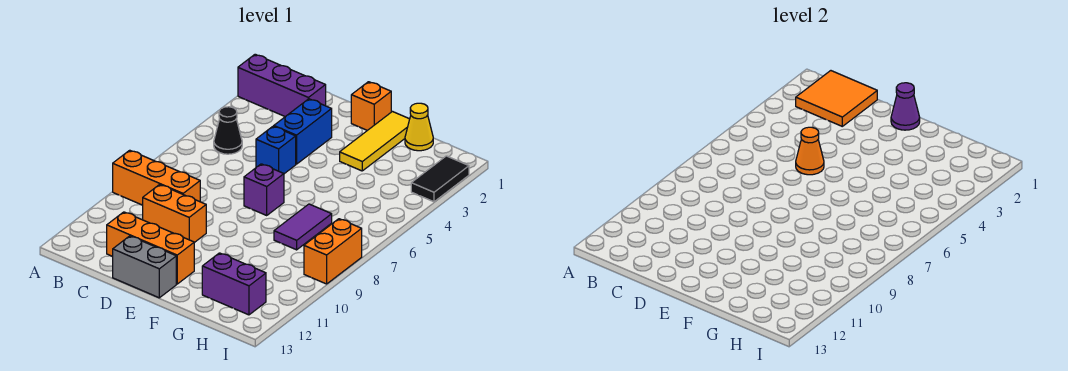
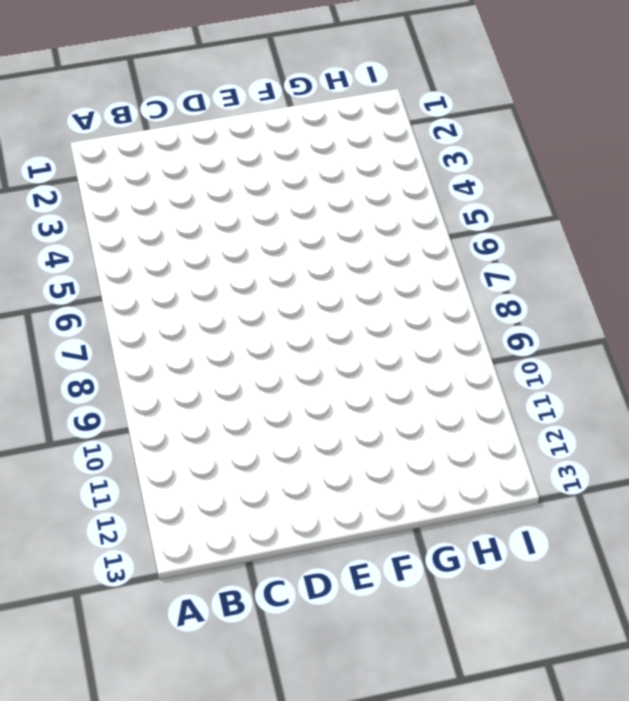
none -> purple brick A2:C2 level 1
none -> orange brick A9:C9 level 1
none -> black cone B5 level 1

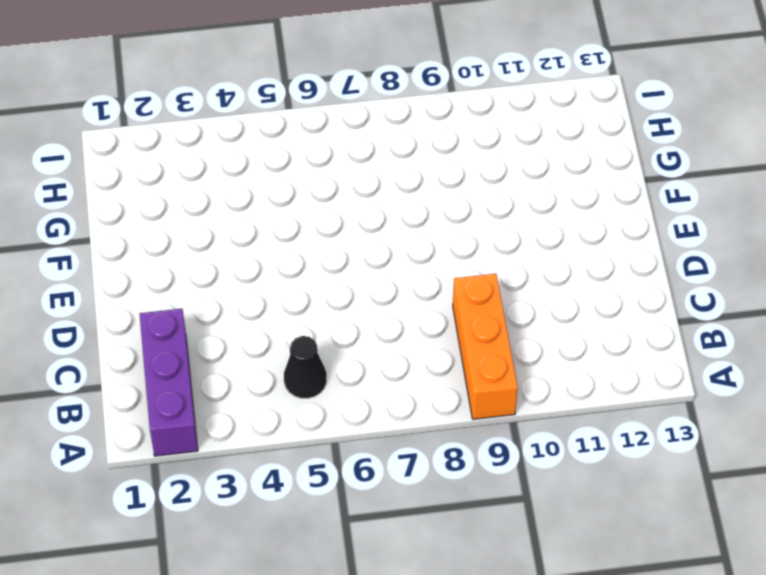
none -> orange brick C10:D10 level 1
none -> orange brick C12:E12 level 1
none -> blue brick D3:D4 level 1

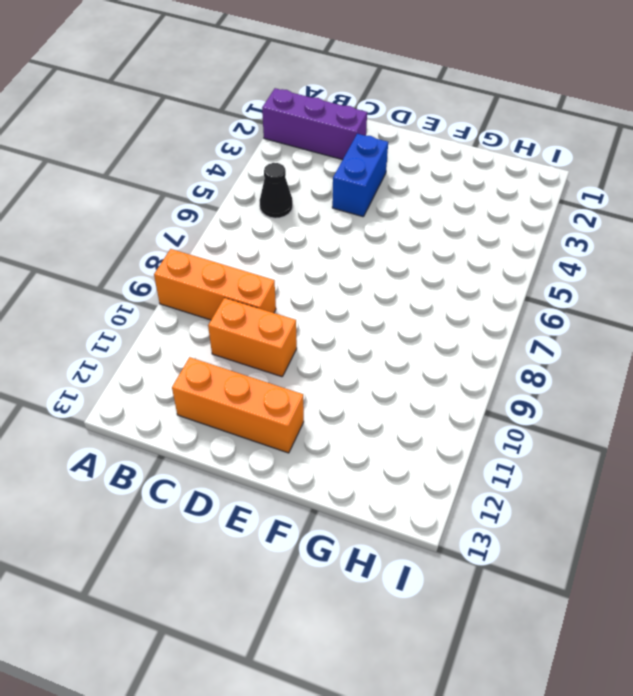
none -> blue brick D5 level 1
none -> grey brick D13:E13 level 1
none -> orange brick E1 level 1

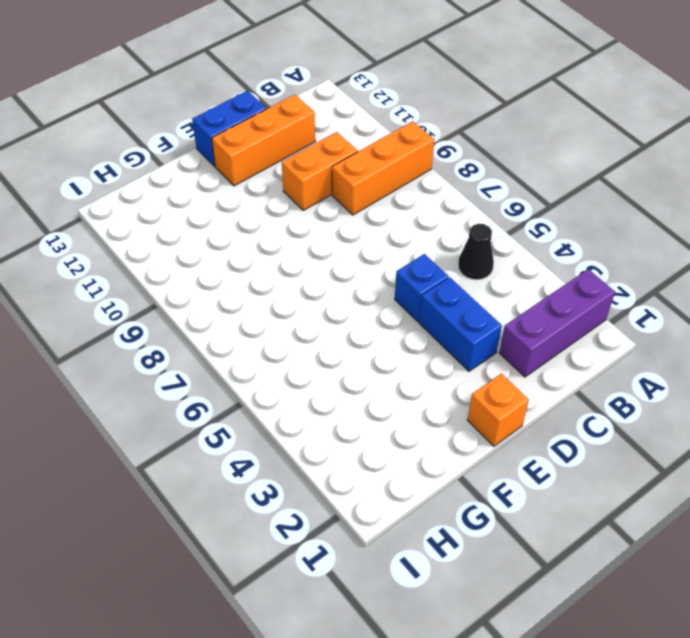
blue brick D13:E13 level 1 -> grey brick D13:E13 level 1
none -> purple brick E7 level 1
none -> yellow tile F1:F3 level 1
none -> yellow cone G1 level 1

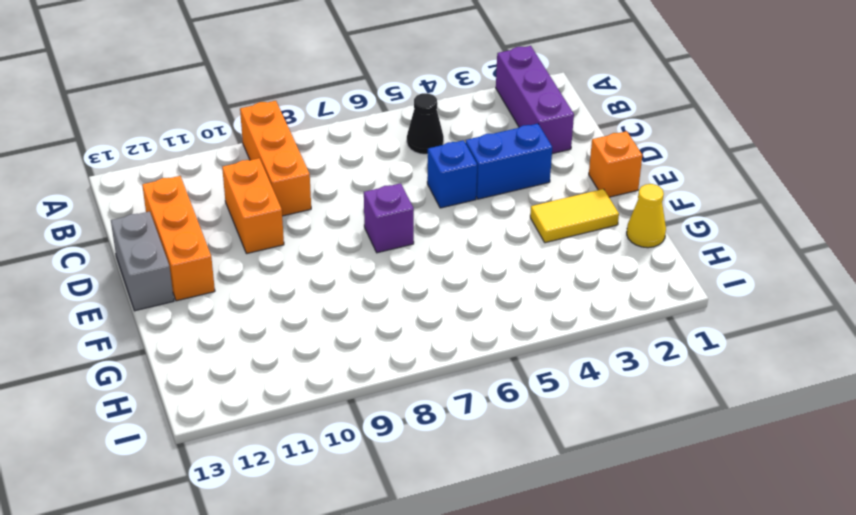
yellow tile F2:F3 level 1 -> yellow tile F1:F3 level 1
none -> purple tile G7:G8 level 1
none -> purple brick G12:H12 level 1
none -> black tile I2:I3 level 1

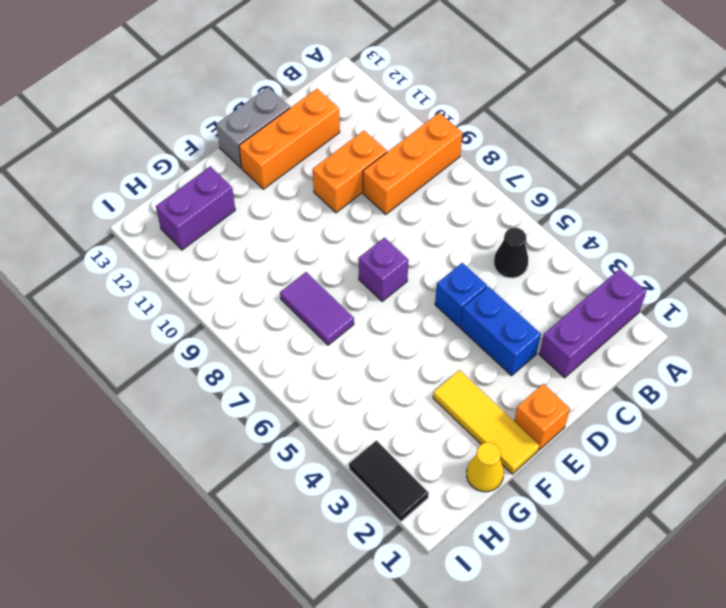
none -> orange brick I8:I9 level 1
none -> orange tile B1:C2 level 2
none -> orange cone D5 level 2

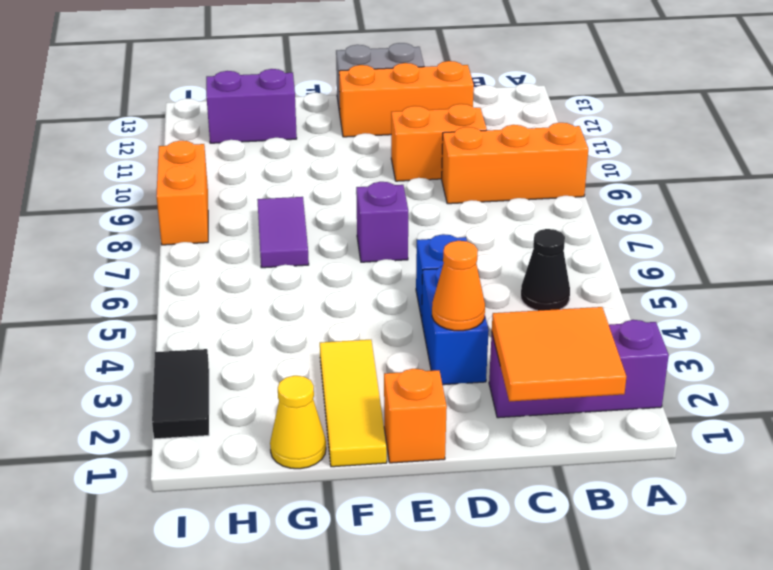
orange cone D3 level 2 -> orange cone D5 level 2
none -> purple cone E1 level 2

